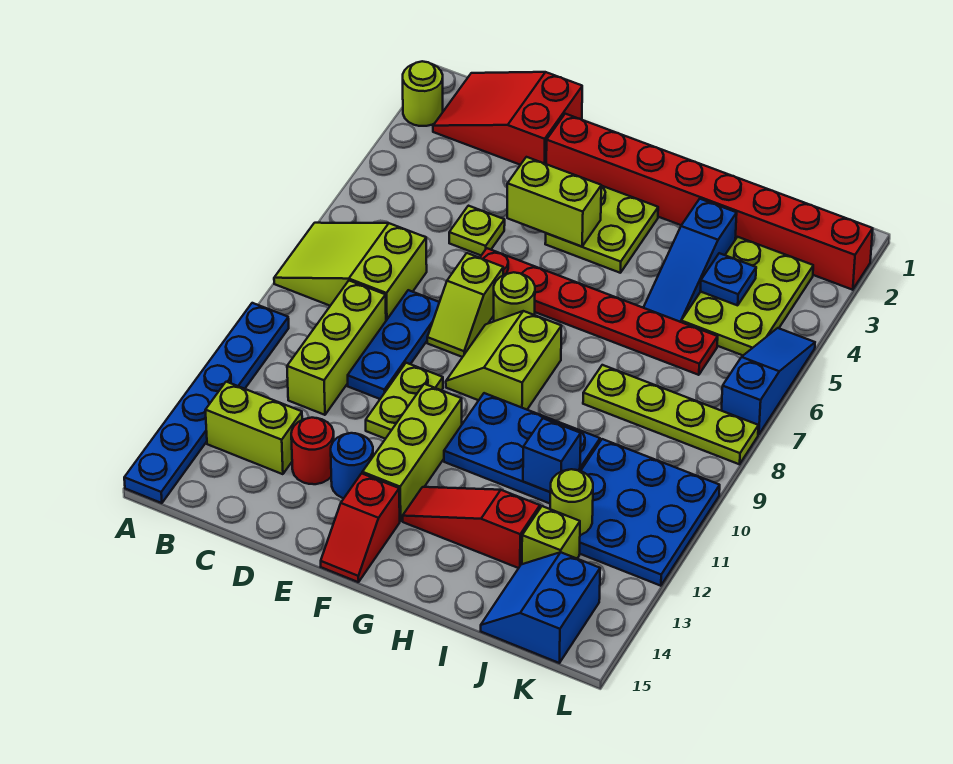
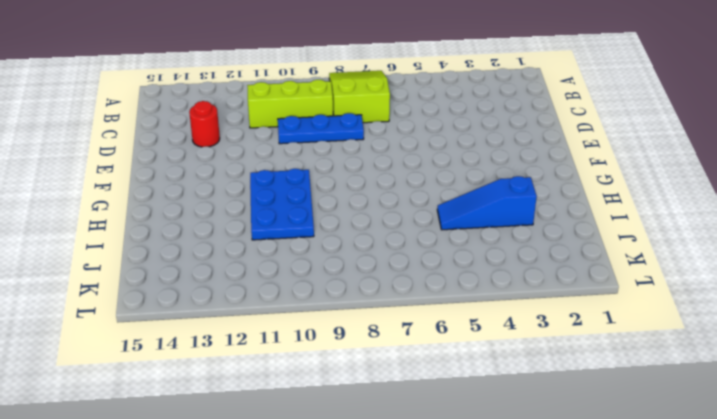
none -> lime round brick A2 level 1
none -> blue plate A10:A15 level 1
none -> red slope B1:D2 level 1 top D
none -> lime brick B13:C13 level 1

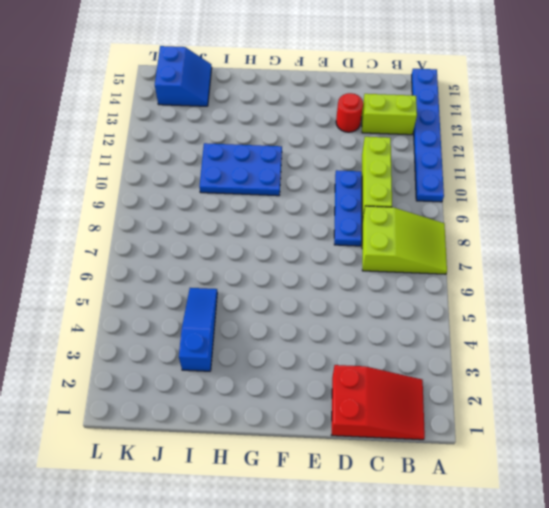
none -> lime round brick A2 level 1
none -> lime plate D5 level 1
none -> red brick E2:L2 level 1
none -> red plate E6:J6 level 1

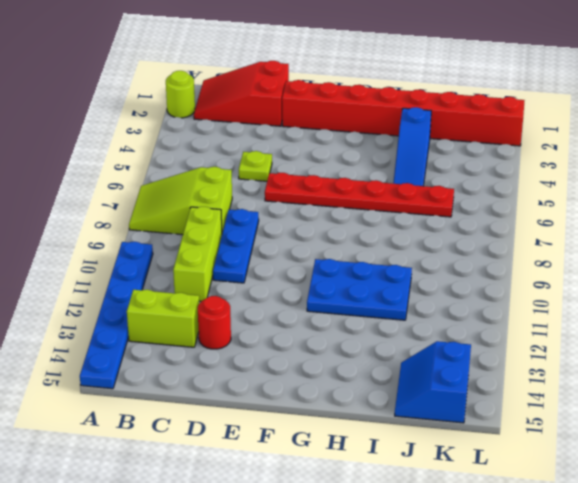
none -> lime slope E7:E8 level 1 top 7
none -> lime plate E10:E11 level 1
none -> blue round brick E13 level 1
none -> lime plate F3:G4 level 1

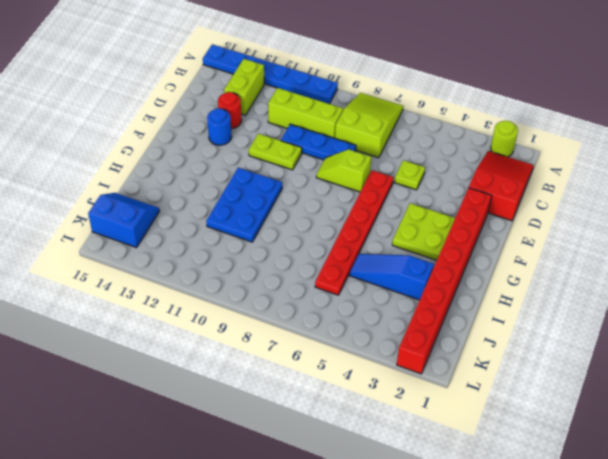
none -> lime round brick F7 level 1
none -> lime slope F8:G9 level 1 top G
none -> lime brick F11:F13 level 1
none -> red slope F14:F15 level 1 top 14

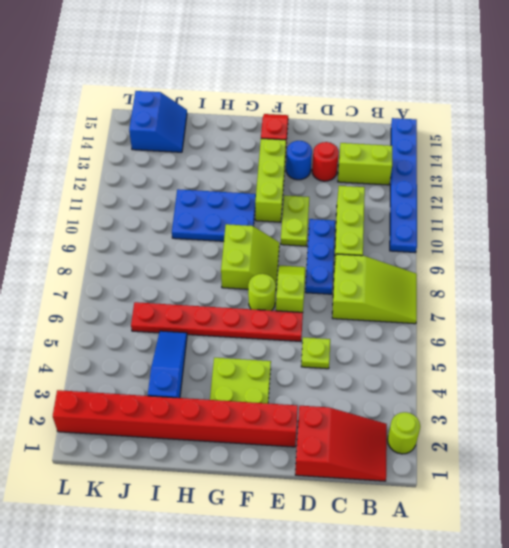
none -> red slope G13:I13 level 1 top I
none -> lime plate I8:L8 level 1
none -> lime plate J3:K5 level 1
none -> blue plate J10:L12 level 1

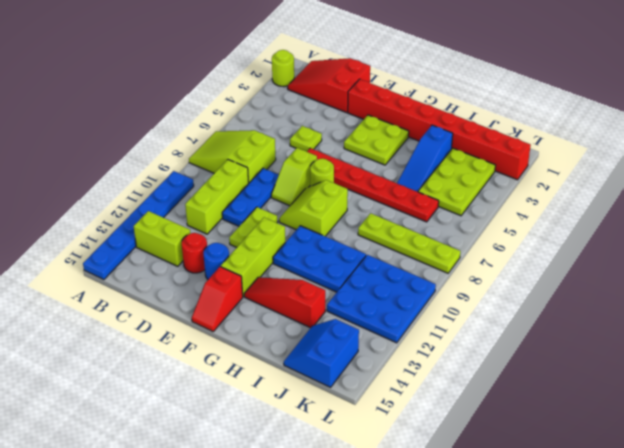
none -> lime brick J13 level 1
none -> blue slope L5:L7 level 1 top 7
none -> lime brick E4:F4 level 2
none -> blue brick I11 level 2

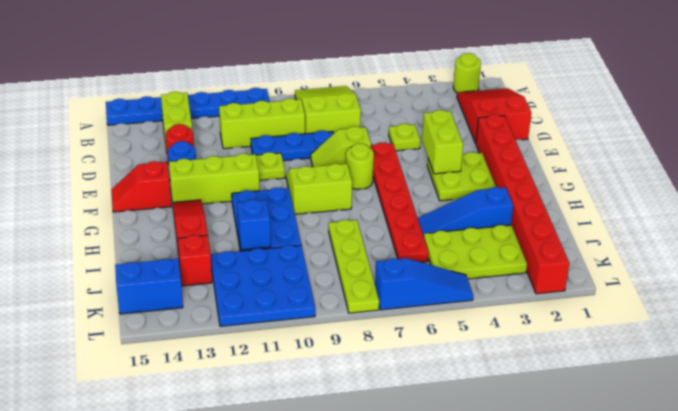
red brick J13 level 1 -> lime brick J13 level 1
none -> blue plate J4 level 2
none -> lime round brick J12 level 2

